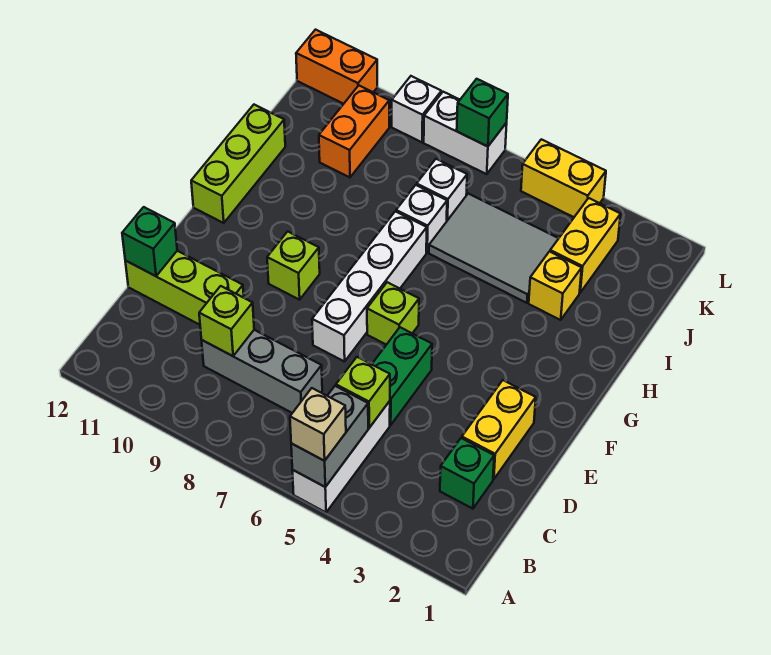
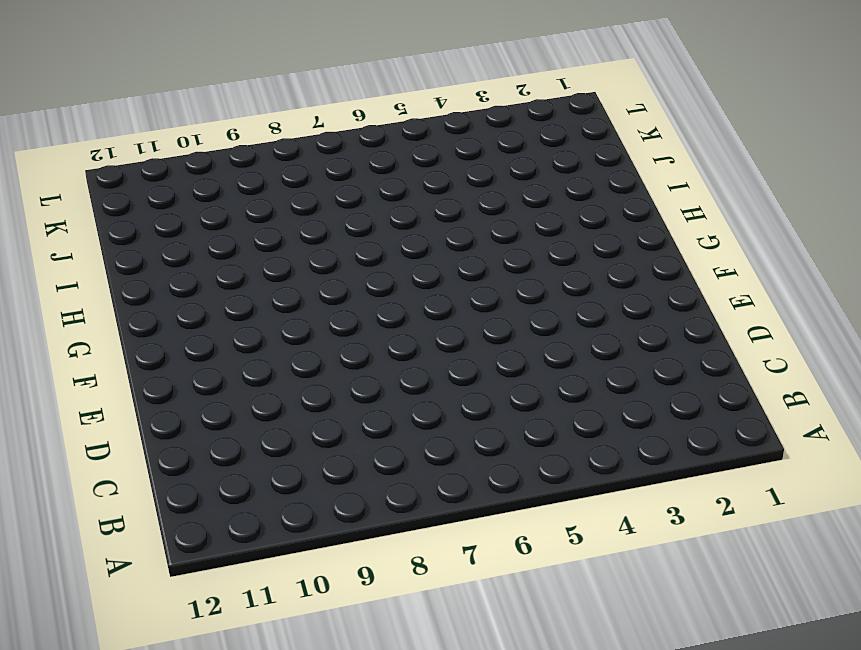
none -> white brick A5:C5 level 1
none -> green brick C2 level 1
none -> grey brick C7:C9 level 1

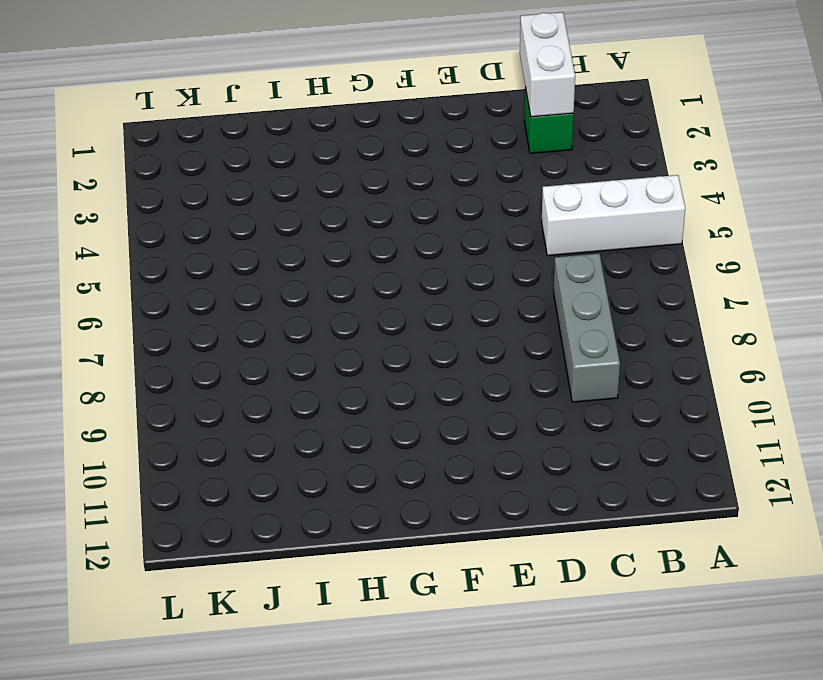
white brick C1:C2 level 2 -> white brick L7:L8 level 1
none -> yellow brick D2:E2 level 1
none -> green brick D5:E5 level 1
none -> lime brick D10:D12 level 1

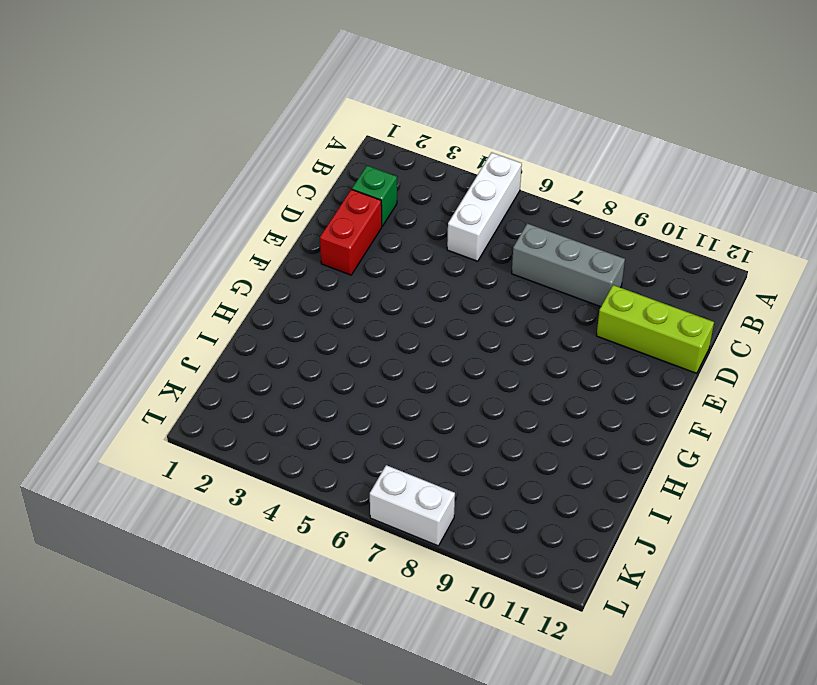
red brick D2:E2 level 1 -> yellow brick D2:E2 level 1
none -> green brick D5:E5 level 1
none -> white brick E7:H7 level 1
none -> lime brick F6 level 1

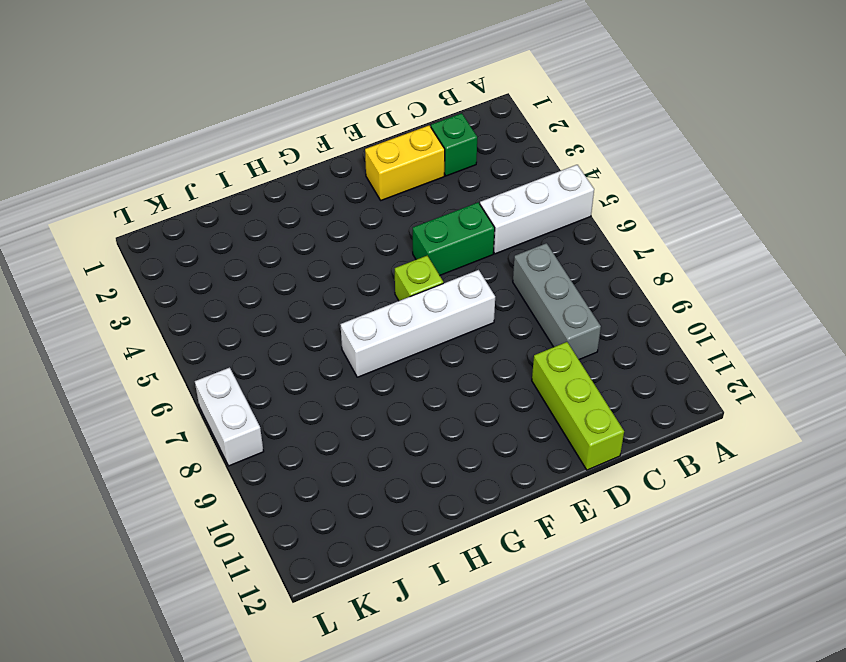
none -> lime brick F9 level 1
none -> lime brick G12:I12 level 1
none -> yellow brick I3 level 1

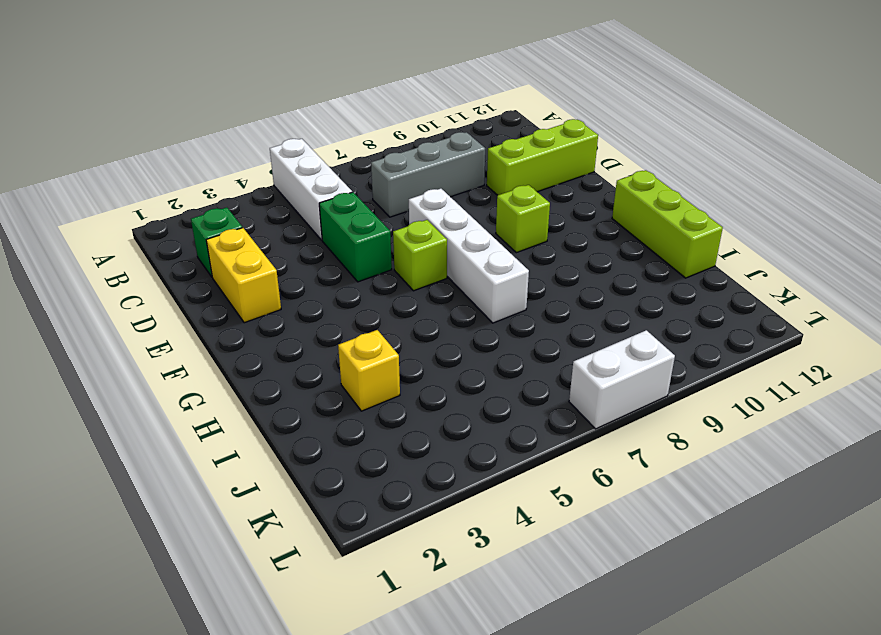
none -> grey tile I4:J6 level 1
none -> white brick I7 level 1
none -> yellow brick J3:K3 level 1

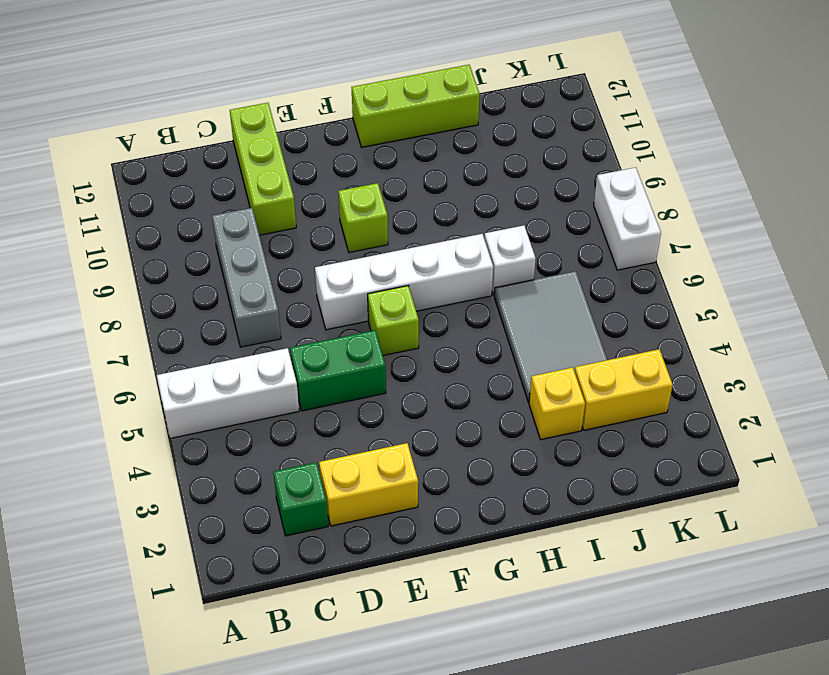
none -> white brick J7 level 1
none -> orange brick J10:K10 level 1
none -> yellow brick L4:L5 level 1

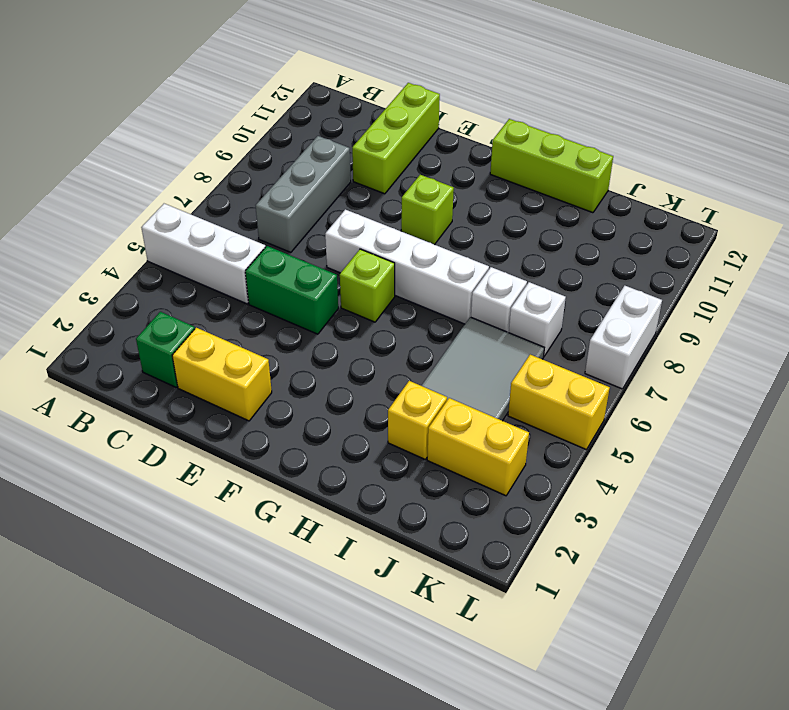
yellow brick K5:L5 level 1 -> yellow brick L4:L5 level 1
none -> orange brick J10:K10 level 1
none -> white brick L9 level 1
none -> orange brick L11:L12 level 1

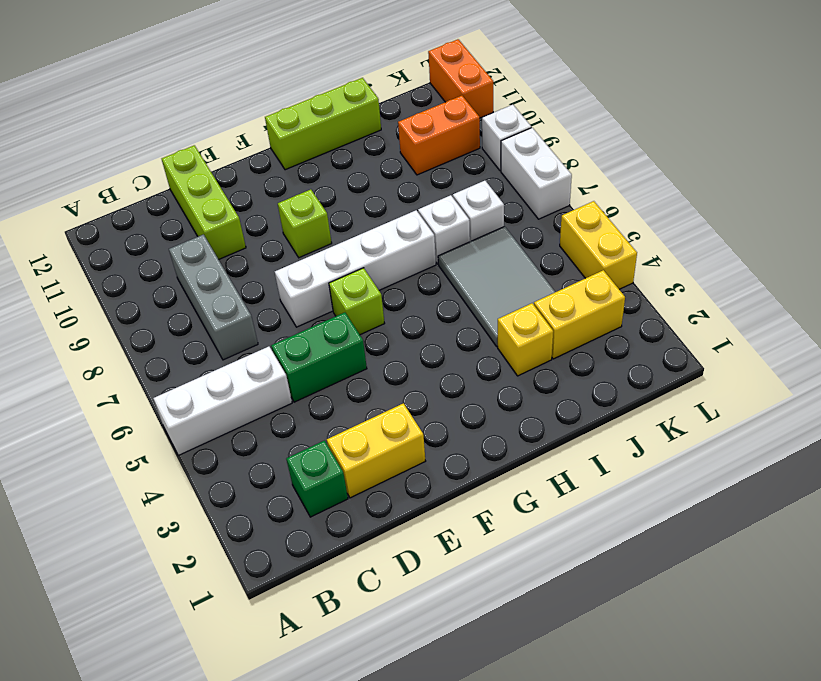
none -> grey brick A5:B5 level 2
none -> lime brick C5 level 2
none -> lime brick C9 level 2

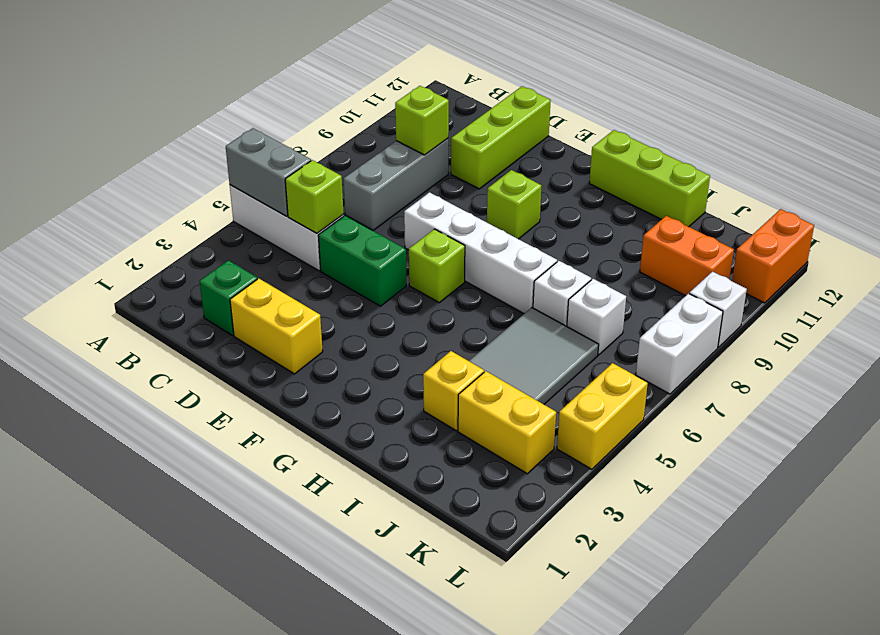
none -> green brick D12 level 2
none -> green brick L7 level 2
none -> tan brick A5 level 3

